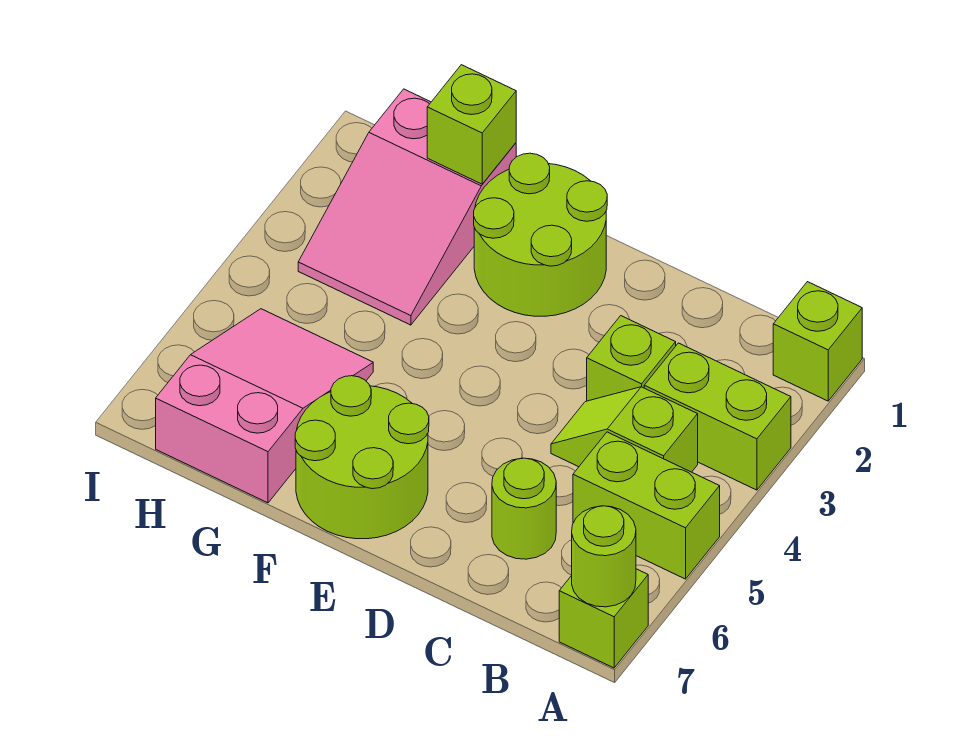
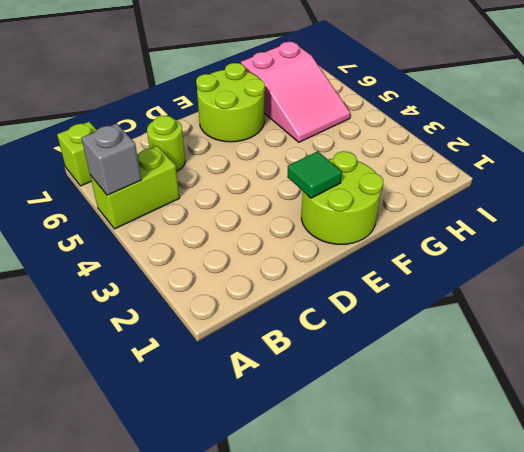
grey brick A5 level 2 -> none
green tile E2 level 2 -> none
none -> lime brick A1 level 1
none -> lime brick A3:B3 level 1
none -> lime slope B4:C4 level 1 top B

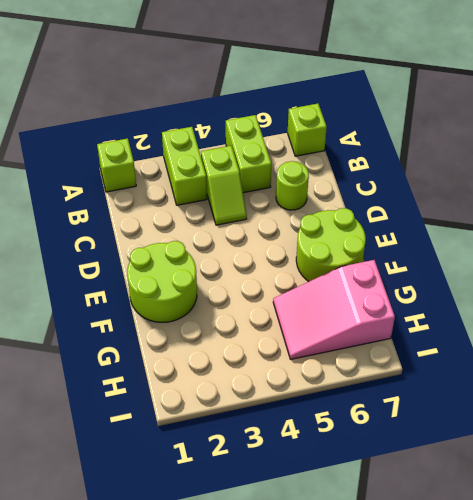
none -> lime brick C3 level 1
none -> pink slope G1:H3 level 1 top 1
none -> lime round brick A7 level 2

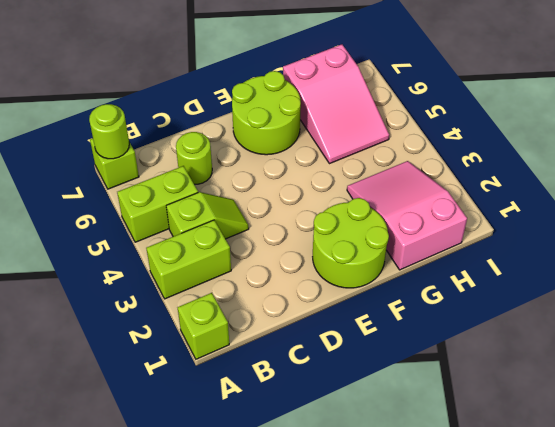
none -> lime brick C3 level 1
none -> lime brick G1 level 2

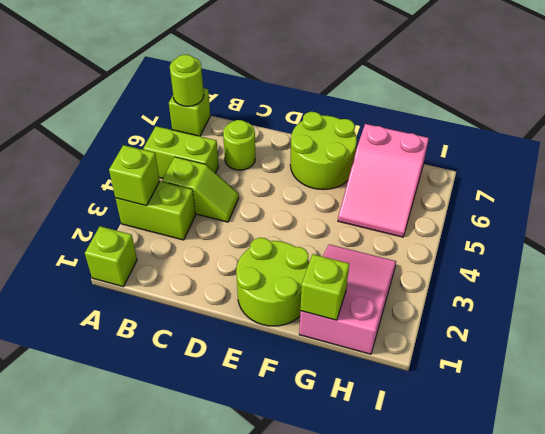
lime brick A3 level 2 -> lime brick C3 level 1

